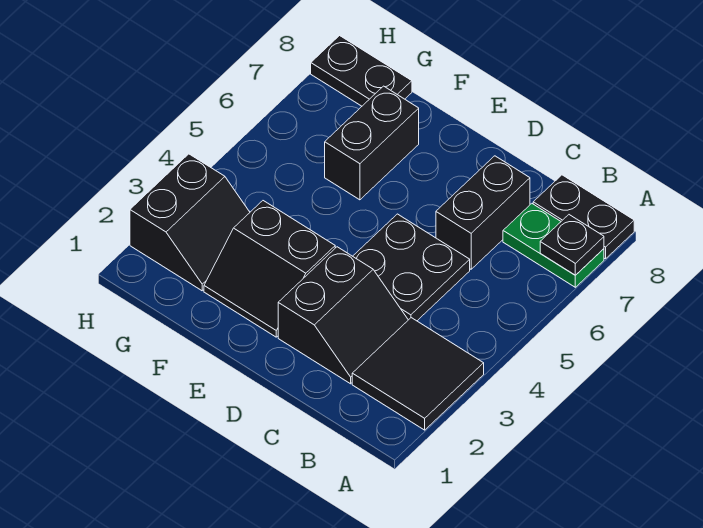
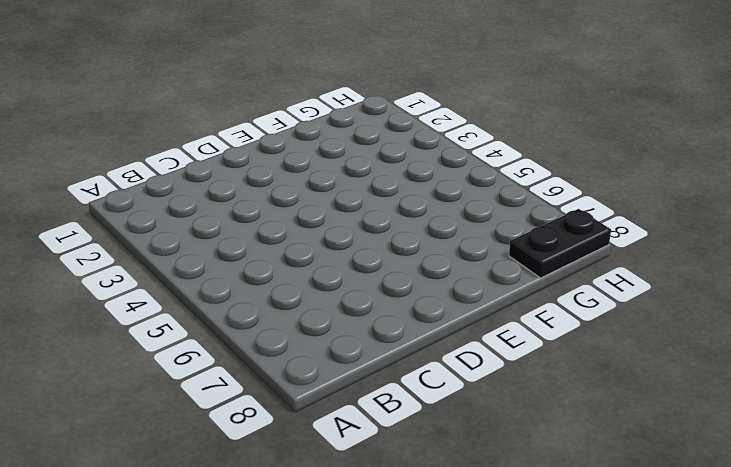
none -> black tile A2:B3 level 1
none -> green plate A7:B7 level 1

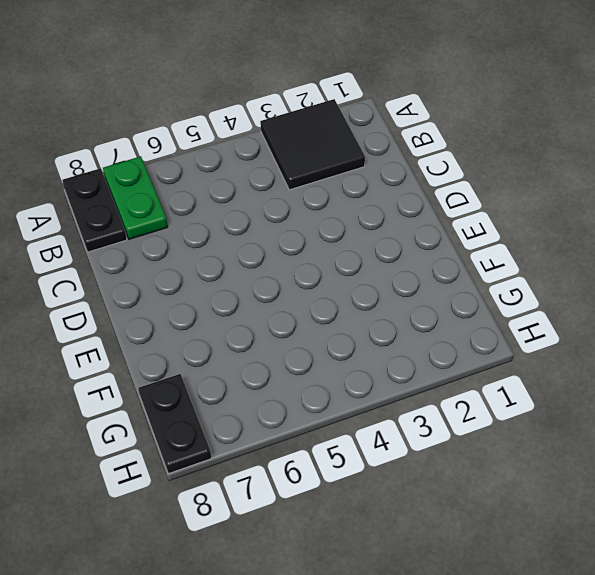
none -> black slope C2:D3 level 1 top D
none -> black plate C4:D5 level 1

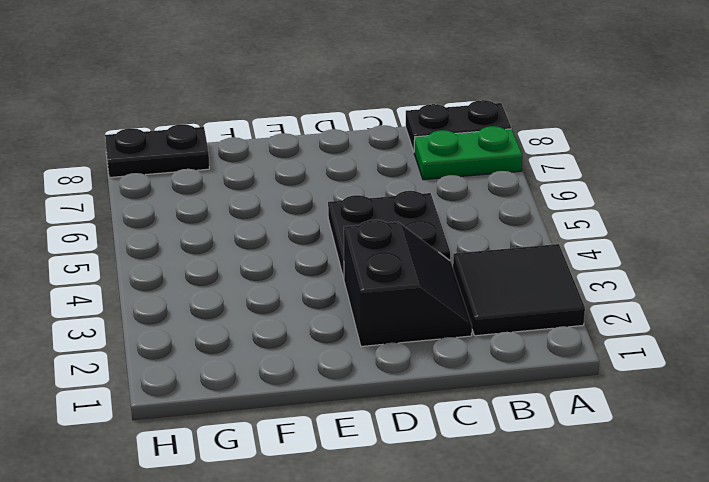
none -> black brick C6:C7 level 1
none -> black slope E2:F3 level 1 top 3

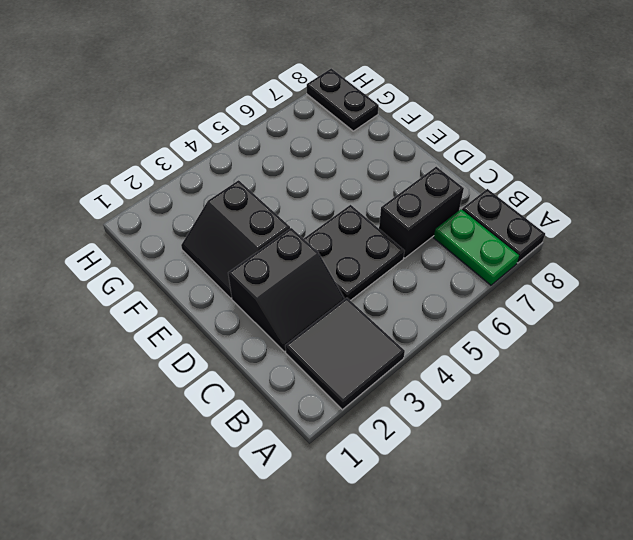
none -> black brick F6:F7 level 1
none -> black slope G2:H3 level 1 top H

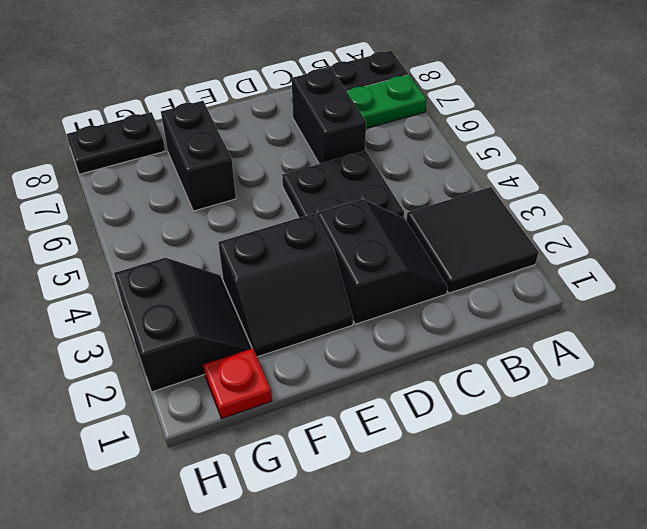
red plate G1 level 1 -> none
none -> black plate A7 level 2

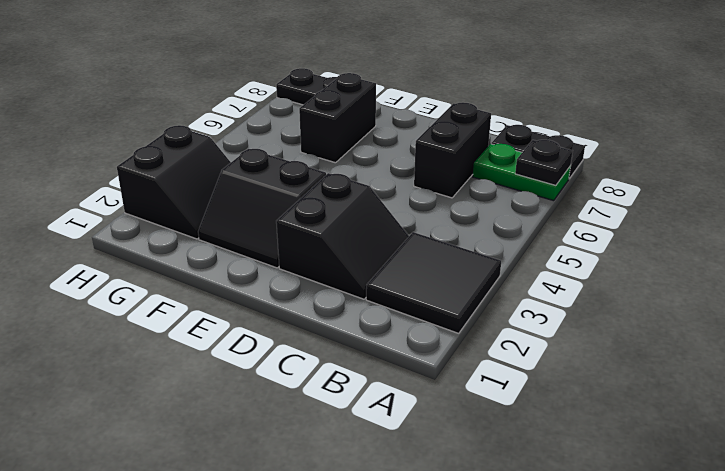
none -> black plate C4:D5 level 1

